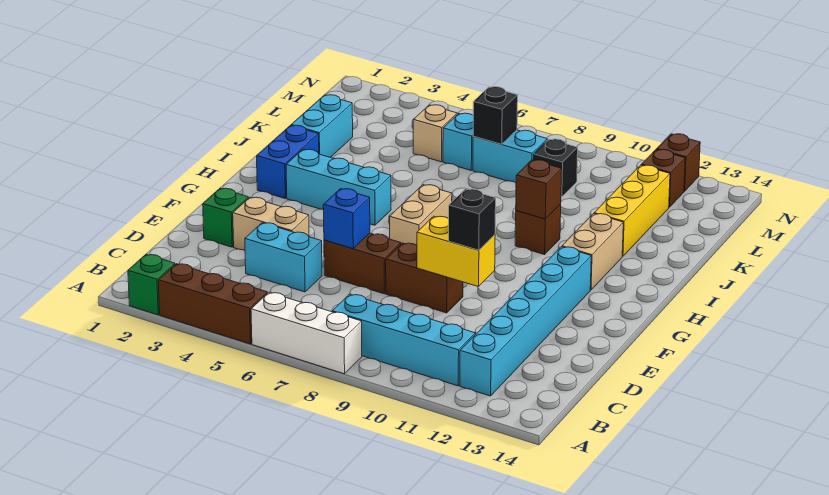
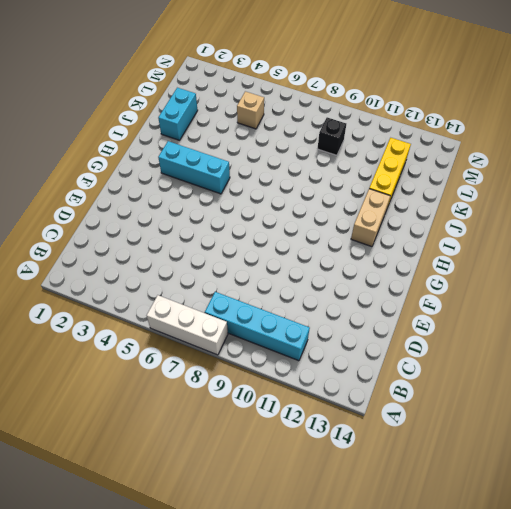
none -> green brick A2 level 1
none -> brown brick A3:A5 level 1
none -> cyan brick B12:G12 level 1

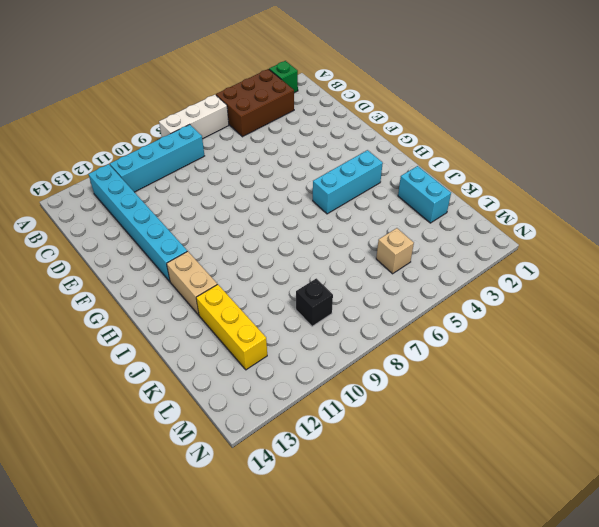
brown brick A3:B5 level 1 -> brown brick A3:A5 level 1
none -> cyan brick D4:D5 level 1
none -> green brick E2 level 1
none -> tan brick E3:E4 level 1

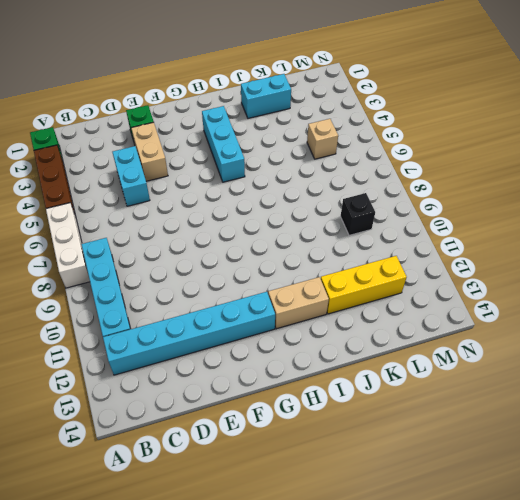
none -> brown brick E6:E7 level 1
none -> brown brick E8:E9 level 1
none -> tan brick G7:H7 level 1

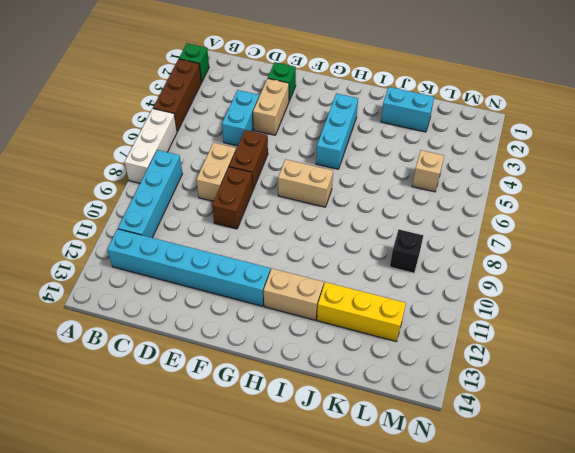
tan brick D7:D8 level 1 -> none
none -> blue brick H2:I2 level 1
none -> brown brick I10 level 1
none -> cyan brick L6 level 1

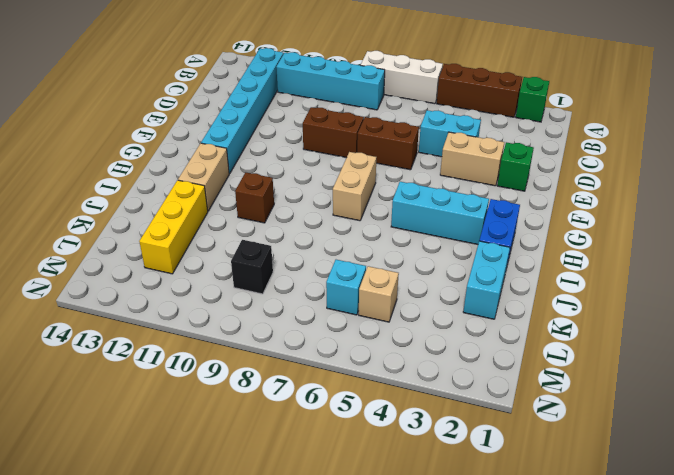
none -> cyan brick L7:L8 level 1
none -> brown brick M12 level 1
none -> brown brick N12 level 1

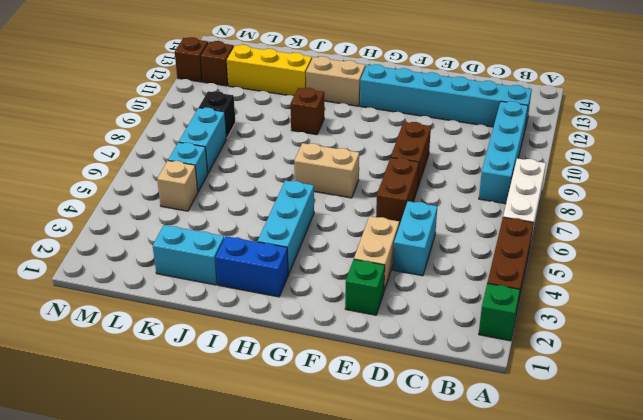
none -> blue brick E6 level 2
none -> yellow brick E9:E10 level 2
none -> brown brick I10 level 2

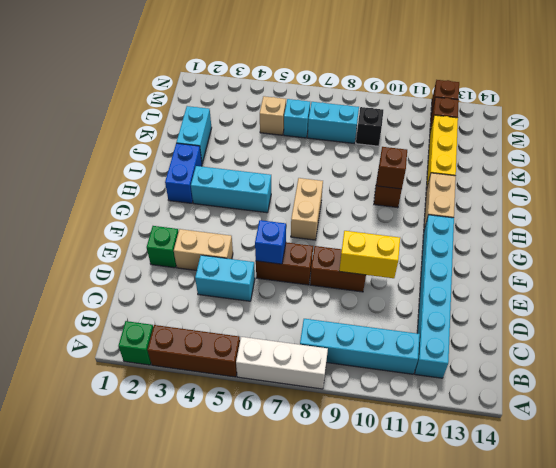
none -> black brick L7 level 2
none -> black brick E10 level 3

